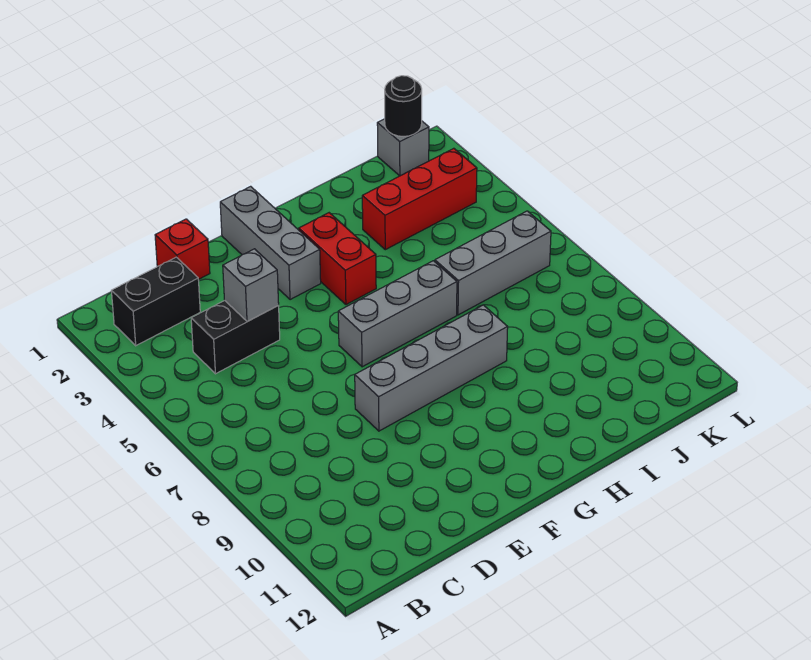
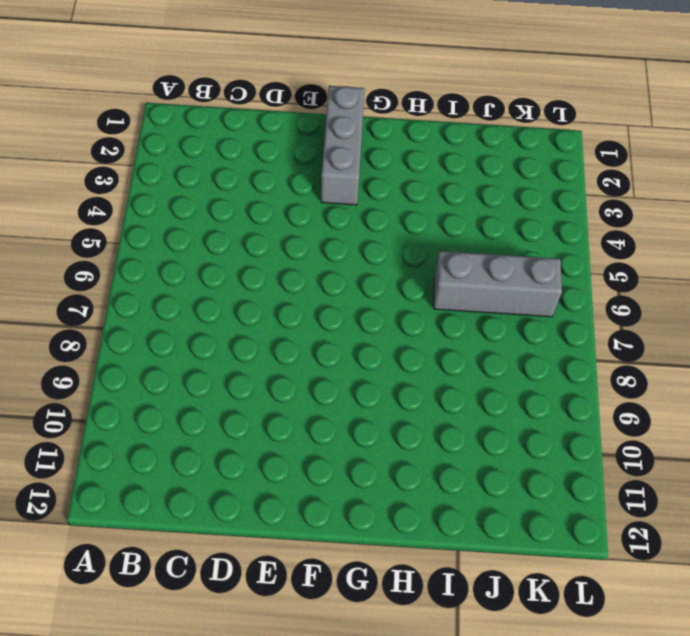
none -> black brick B2:C2 level 1
none -> black brick C4:D4 level 1
none -> red brick D1 level 1

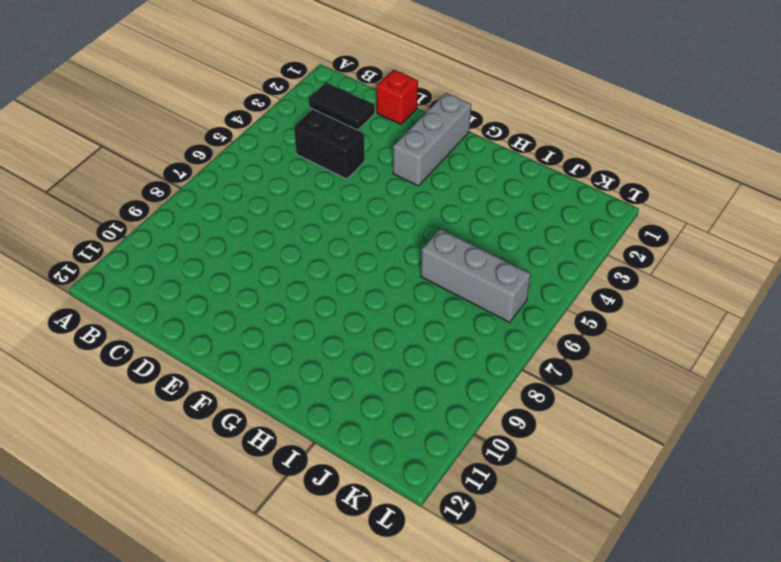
black tile B2:C2 level 1 -> black brick B2:C2 level 1
none -> grey brick E8:H8 level 1
none -> grey brick F6:H6 level 1
none -> red brick G3:G4 level 1

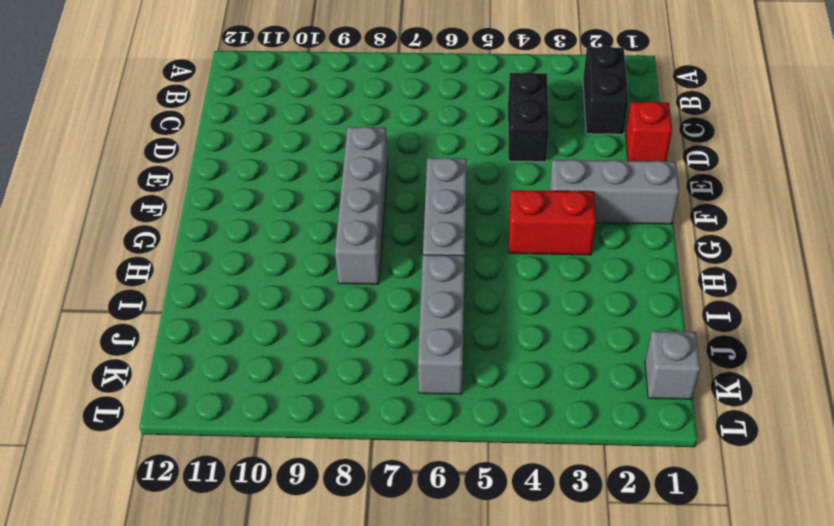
none -> red brick I3:K3 level 1
none -> grey brick D4 level 2
none -> black round brick K1 level 2

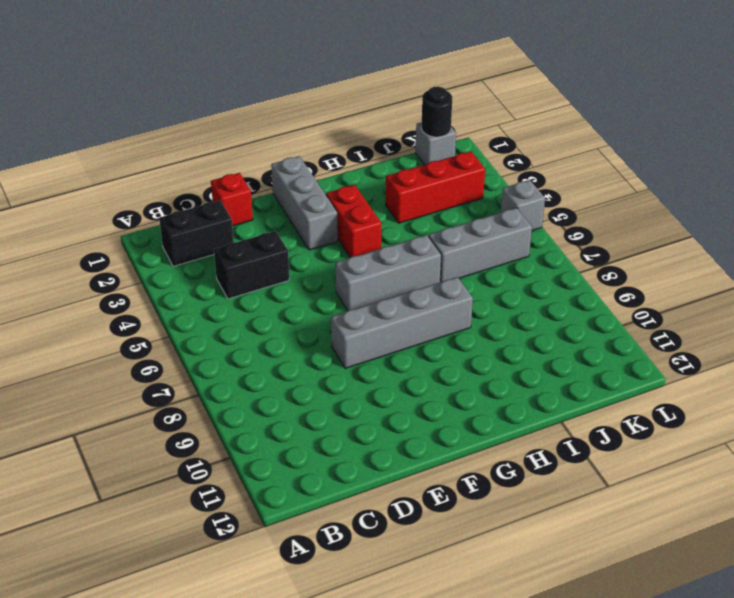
grey brick L5 level 1 -> grey brick D4 level 2

